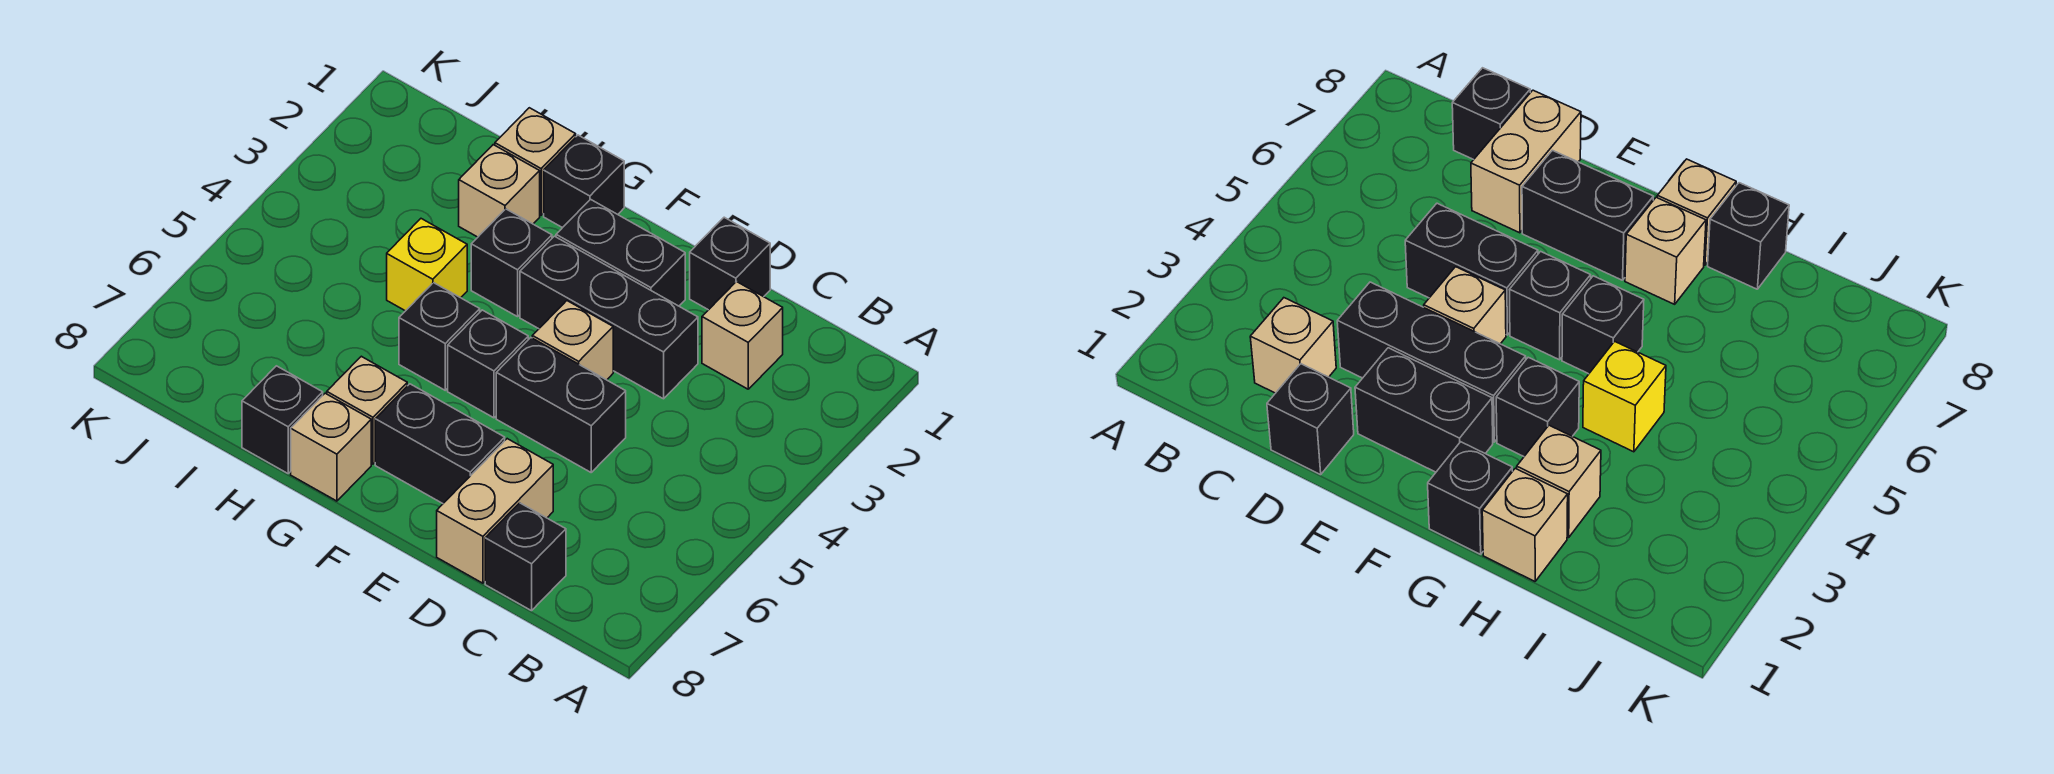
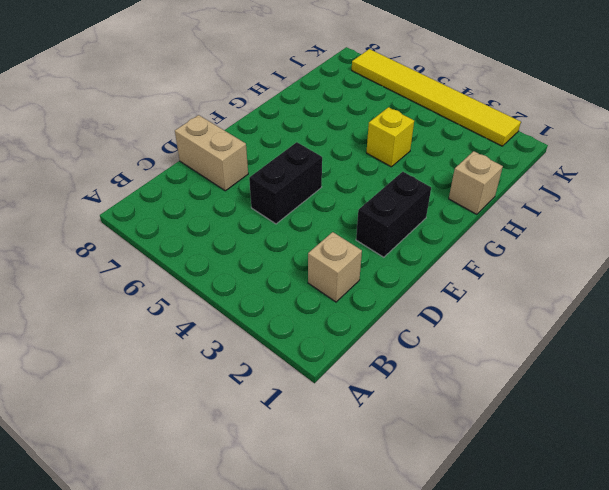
yellow tile K2:K7 level 1 -> none
none -> black brick C8 level 1
none -> black brick D1 level 1
none -> black brick D3:F3 level 1

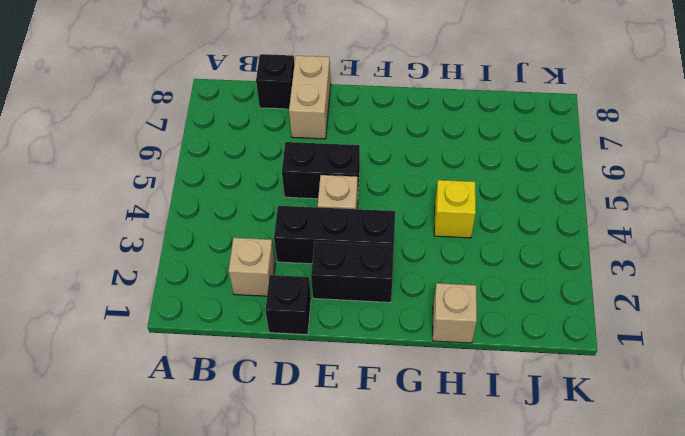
none -> black brick E7:F7 level 1
none -> black brick F5 level 1
none -> black brick G1 level 1

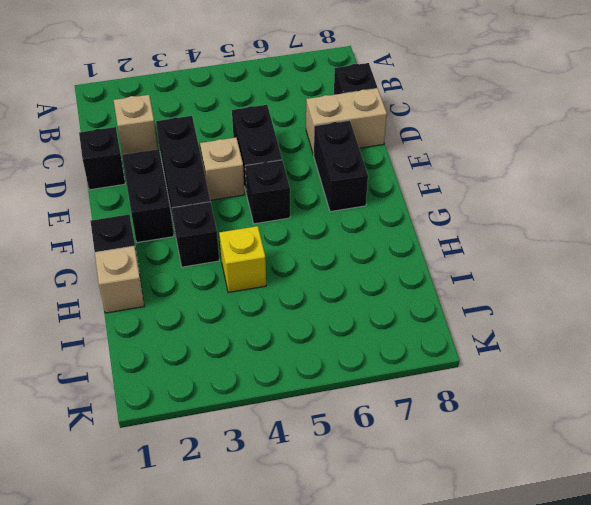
none -> black brick G5 level 1
none -> tan brick G7 level 1
none -> tan brick G8 level 1

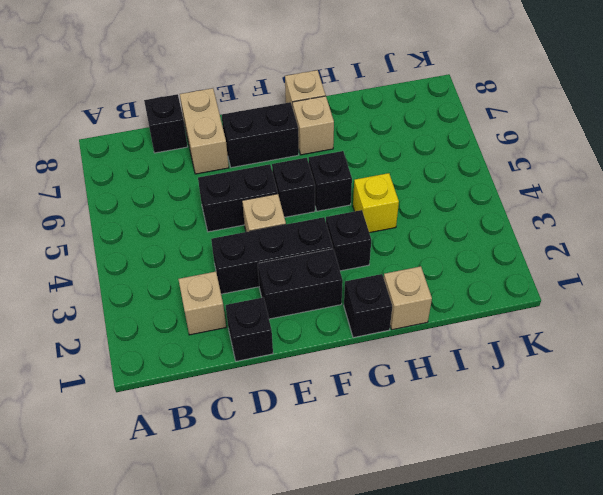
none -> tan brick H2 level 1
none -> black brick H8 level 1

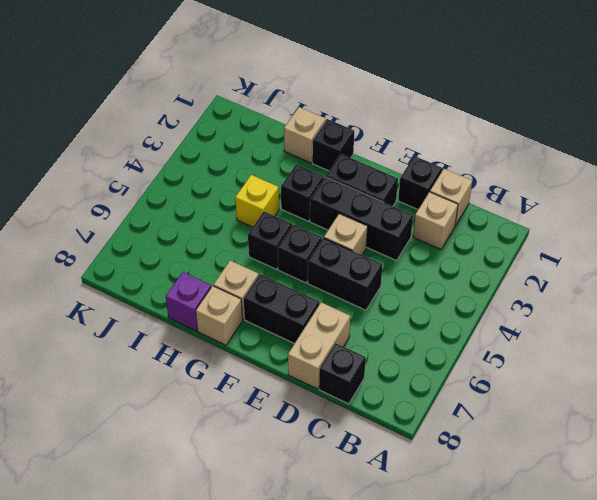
tan brick C1 level 1 -> tan brick H2 level 1
purple brick H8 level 1 -> black brick H8 level 1

